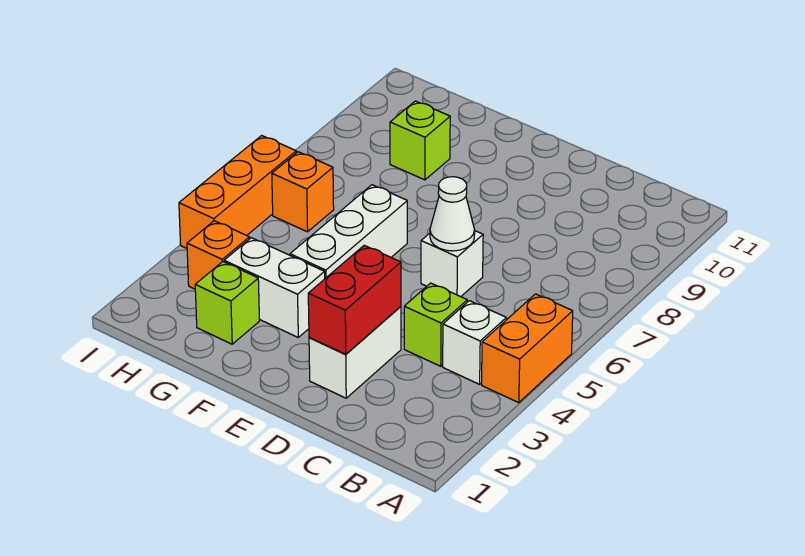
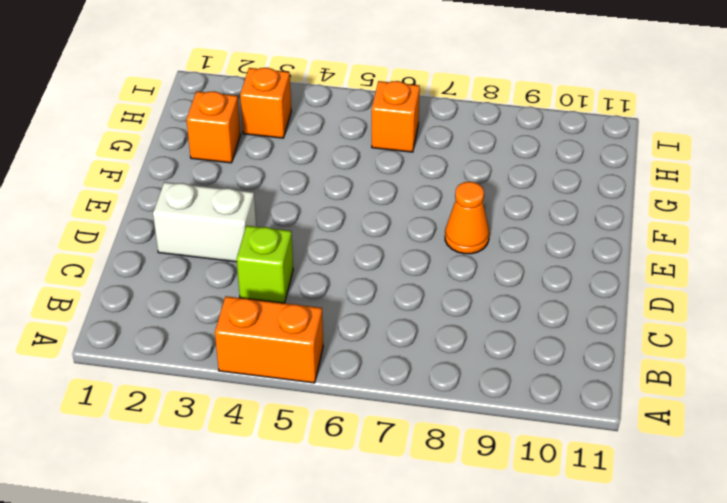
orange cone E8 level 1 -> none
orange brick G2 level 1 -> lime brick G2 level 1
none -> white brick B4 level 1
none -> white brick D6 level 1
none -> white brick F3:G3 level 1

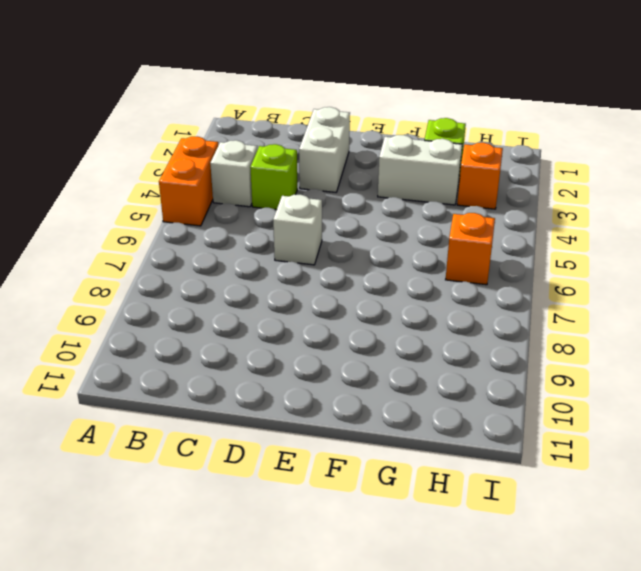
none -> white brick F4:F6 level 1
none -> lime brick G9 level 1
none -> orange brick I4:I6 level 1

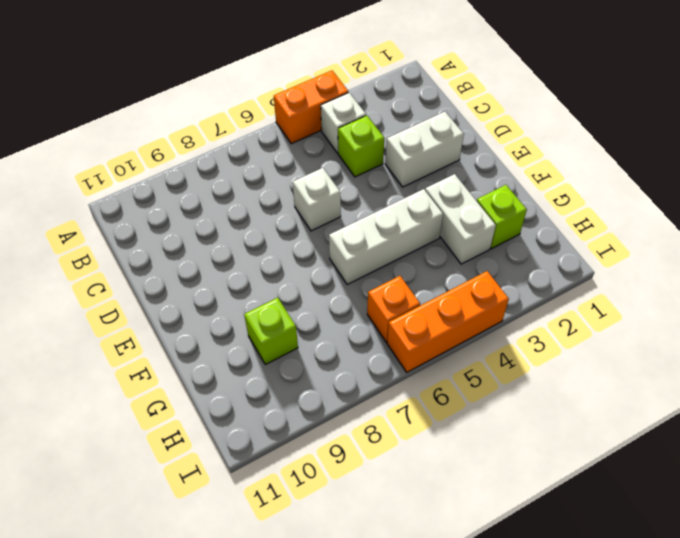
none -> orange brick H3 level 1
none -> red brick D2:D3 level 2
none -> white cone D6 level 2

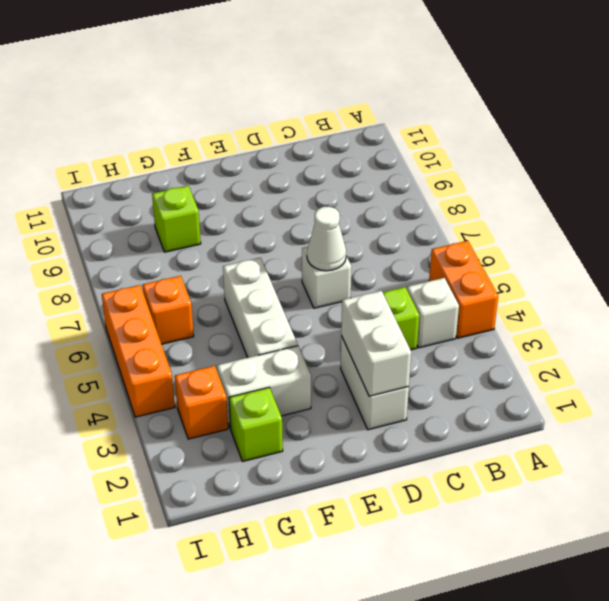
white brick D2:D3 level 2 -> red brick D2:D3 level 2

